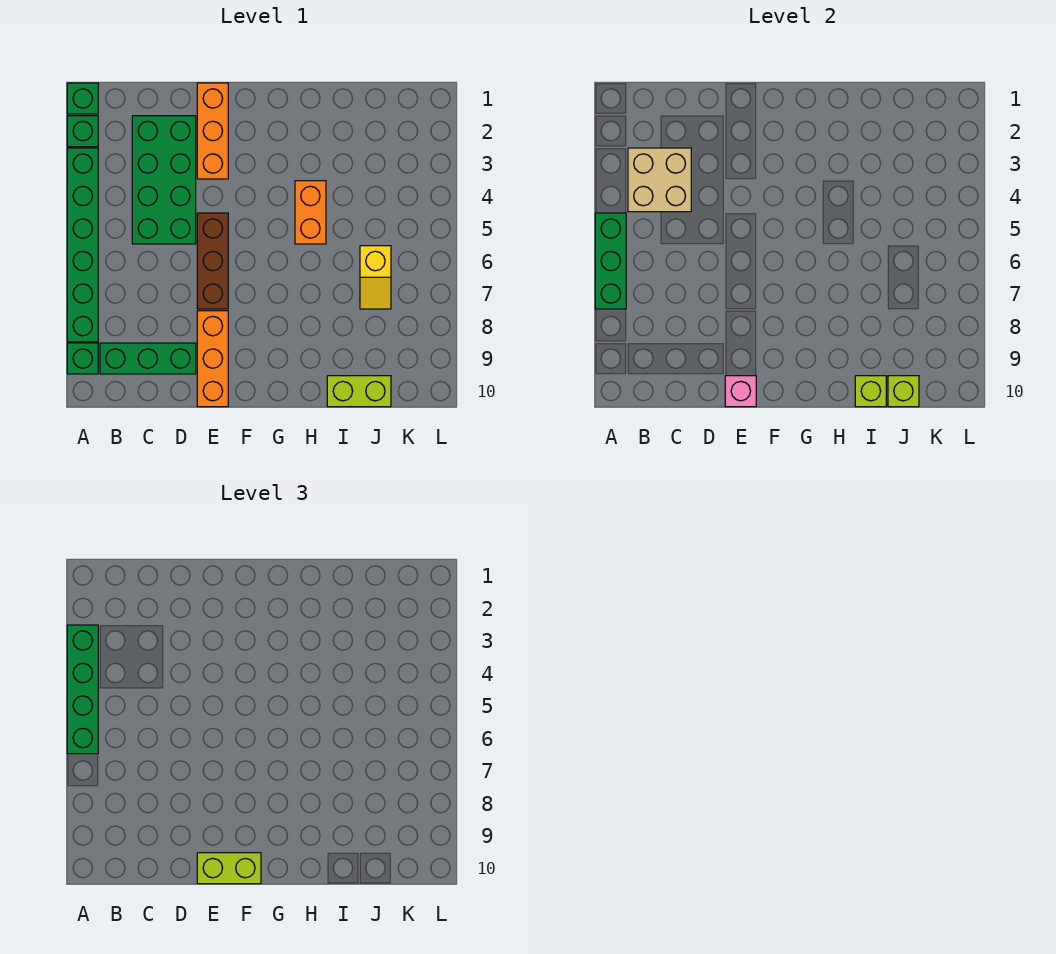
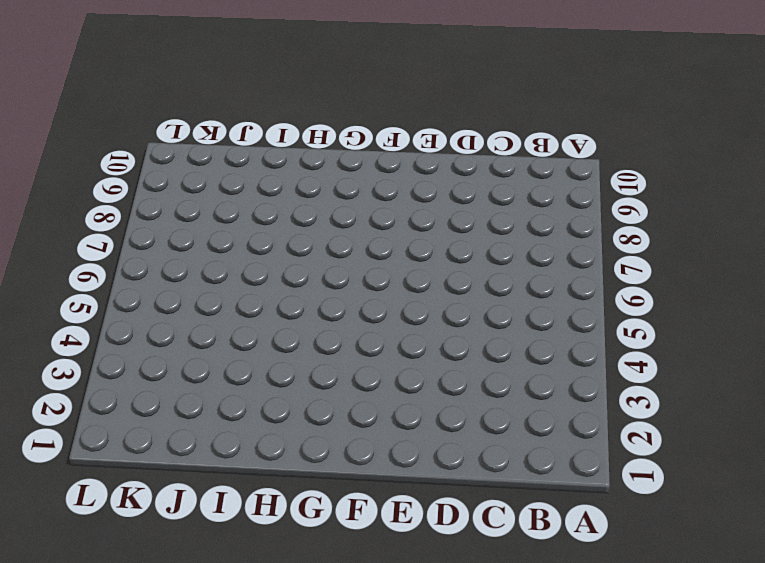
none -> green brick A1 level 1
none -> green brick A2 level 1
none -> green brick A3:A8 level 1

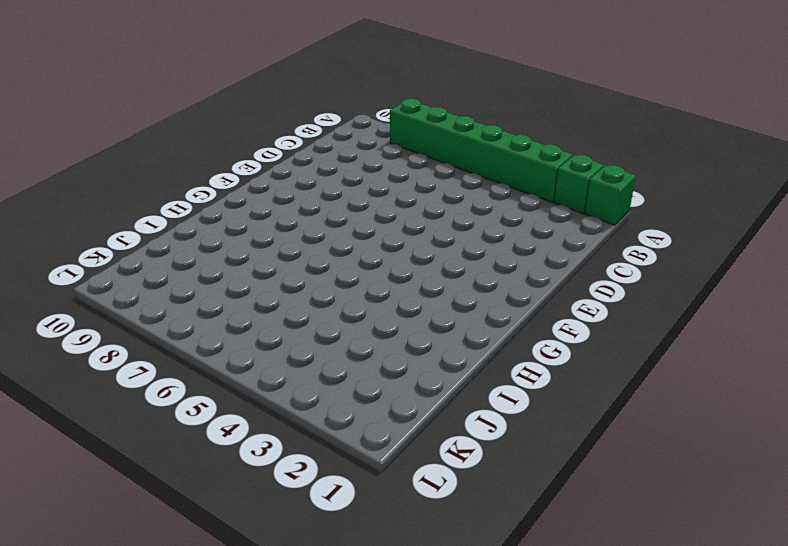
none -> green brick A9 level 1
none -> green brick B9:D9 level 1
none -> green brick C2:D5 level 1

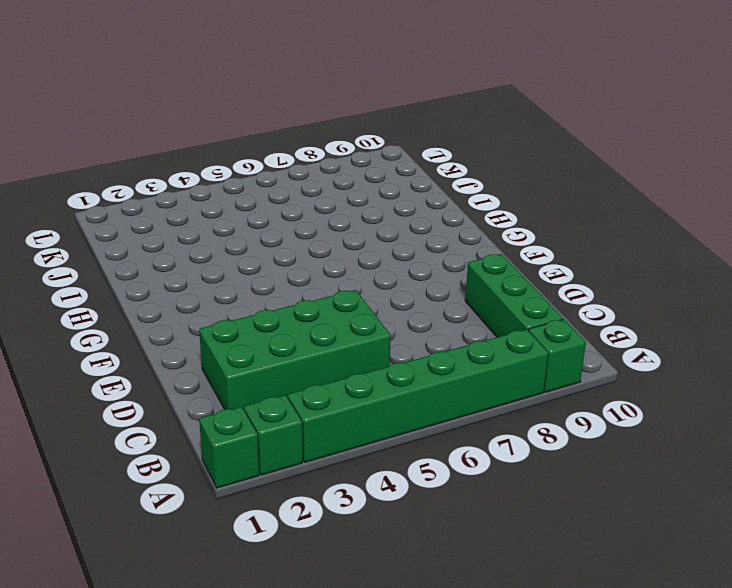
none -> orange brick E1:E3 level 1
none -> brown brick E5:E7 level 1
none -> orange brick E8:E10 level 1

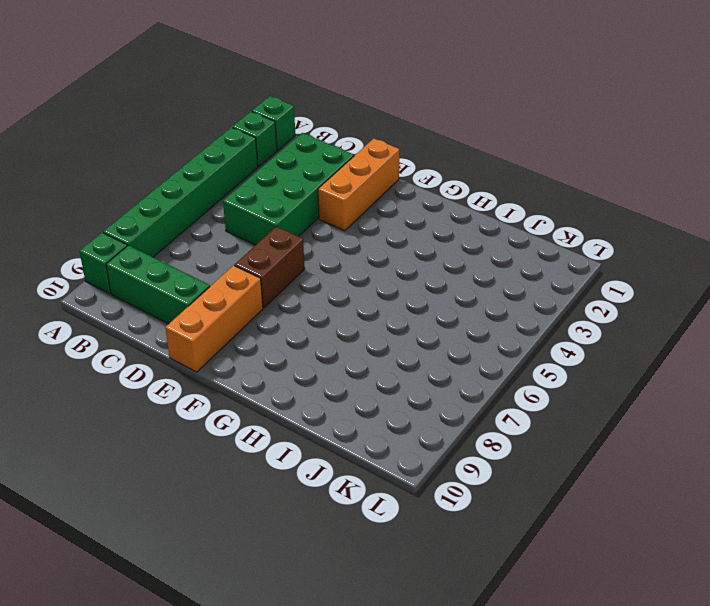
brown brick E6:E7 level 1 -> brown brick E5:E7 level 1
none -> orange brick H4:H5 level 1
none -> lime brick I10:J10 level 1
none -> yellow slope J6:J7 level 1 top 6

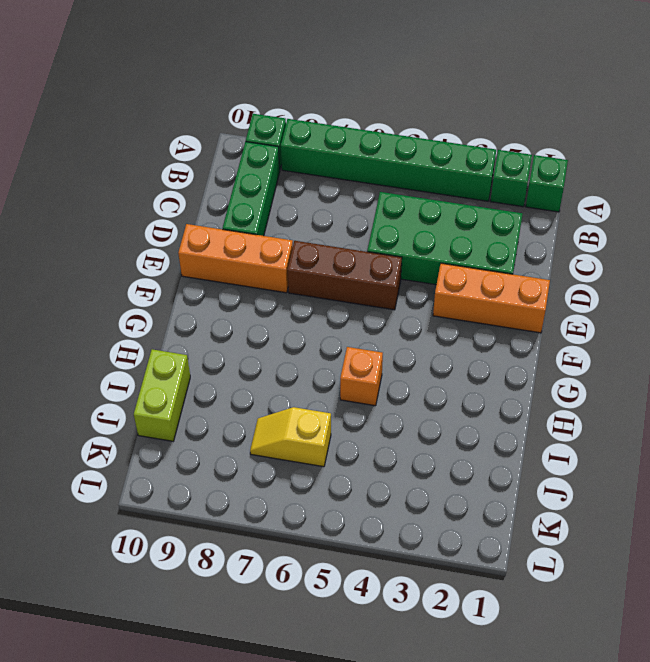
orange brick H5 level 1 -> orange brick H4:H5 level 1
none -> green brick A5:A7 level 2
none -> tan brick B3:C4 level 2
none -> pink brick E10 level 2

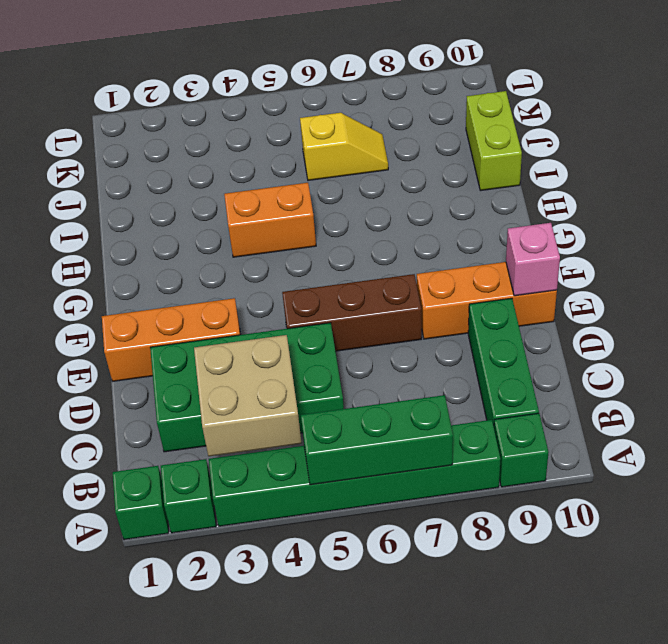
none -> lime brick I10 level 2
none -> lime brick J10 level 2
none -> green brick A3:A6 level 3

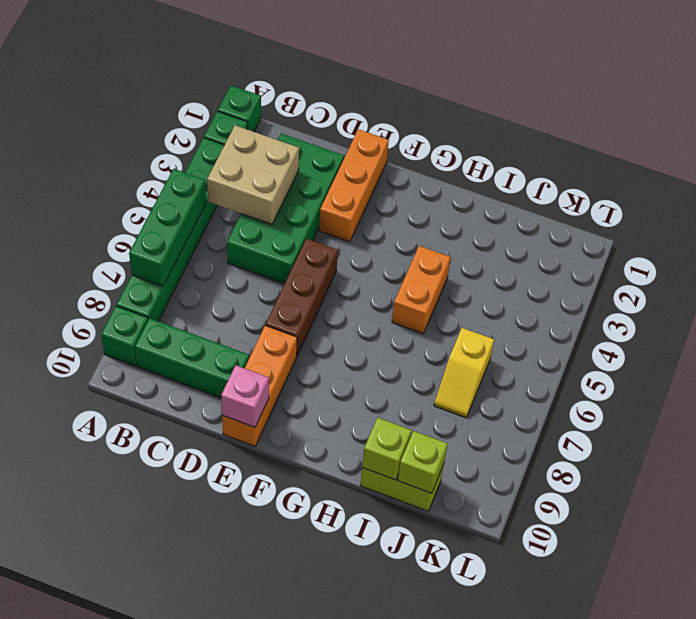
none -> green brick A3:A6 level 3
none -> lime brick E10:F10 level 3

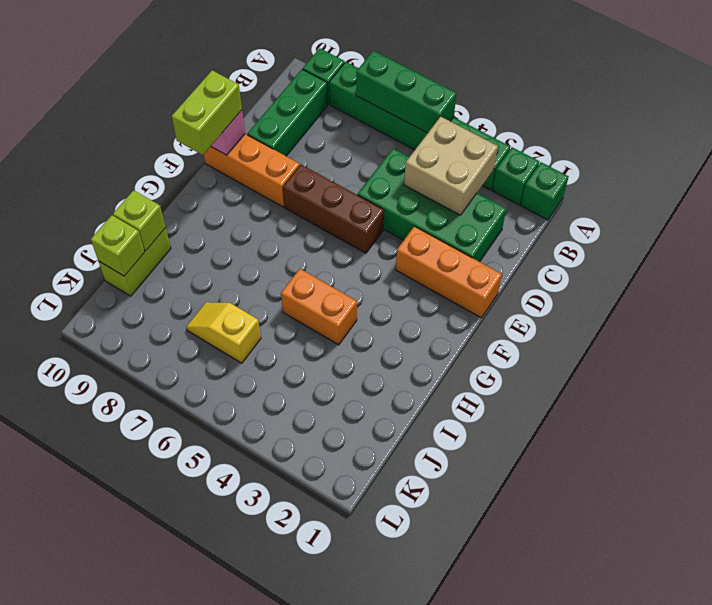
none -> green brick A3:A6 level 3

